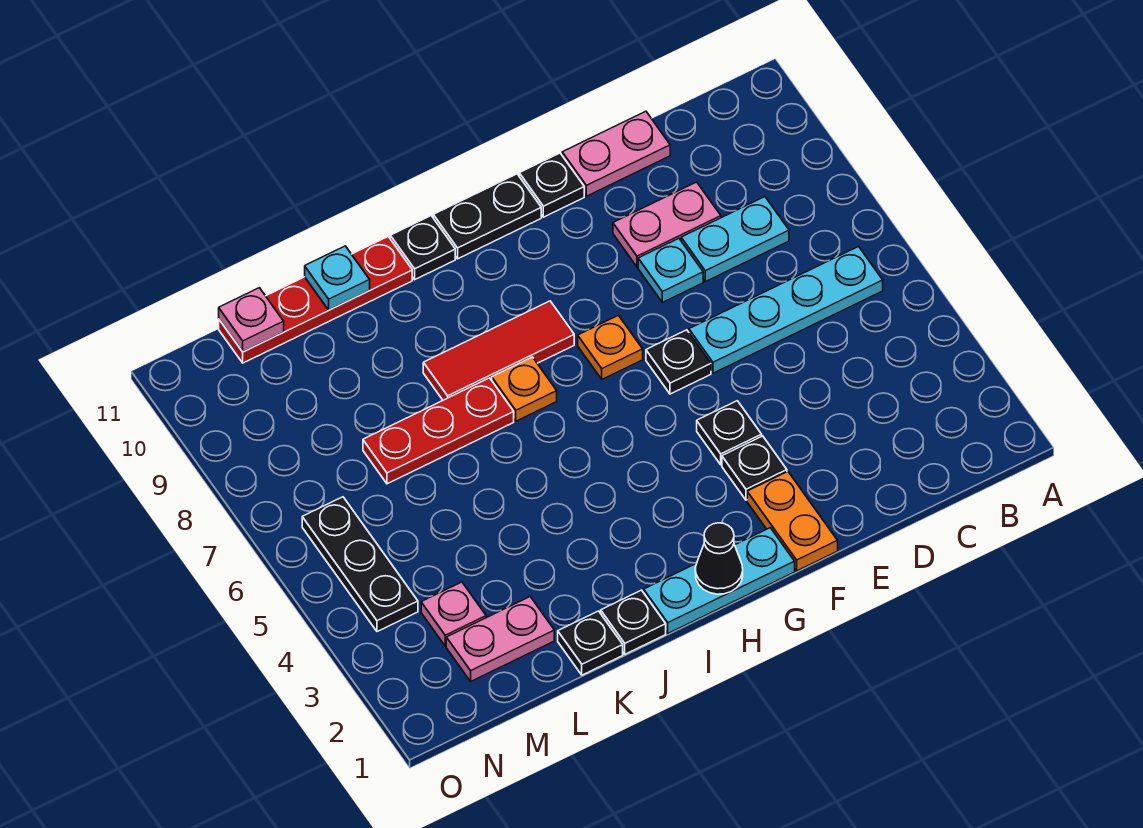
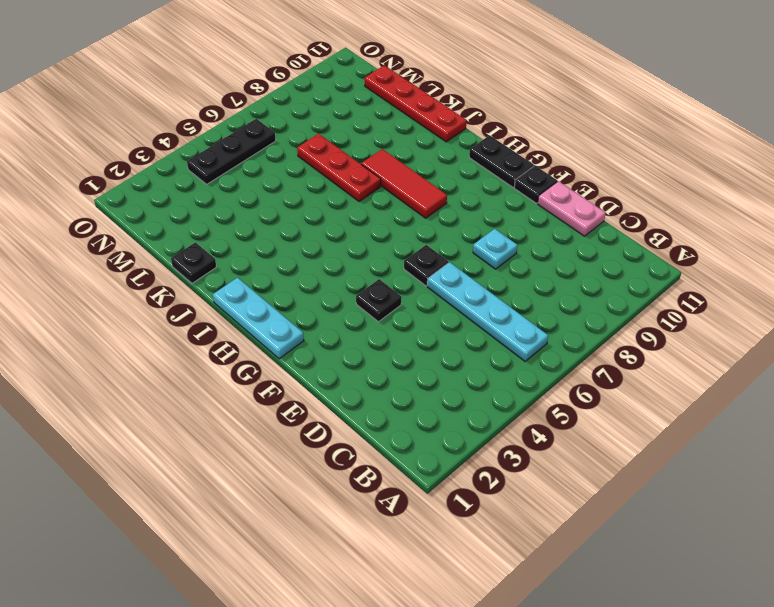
none -> cyan plate C8:D8 level 1
none -> pink plate D9:E9 level 1
none -> orange plate F1:F2 level 1

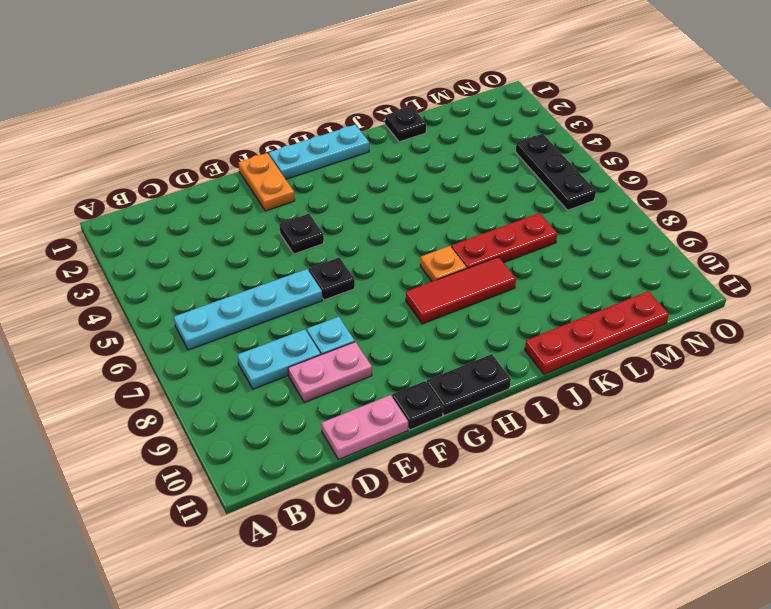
none -> black plate F3 level 1
none -> orange plate G7 level 1
none -> black plate I11 level 1

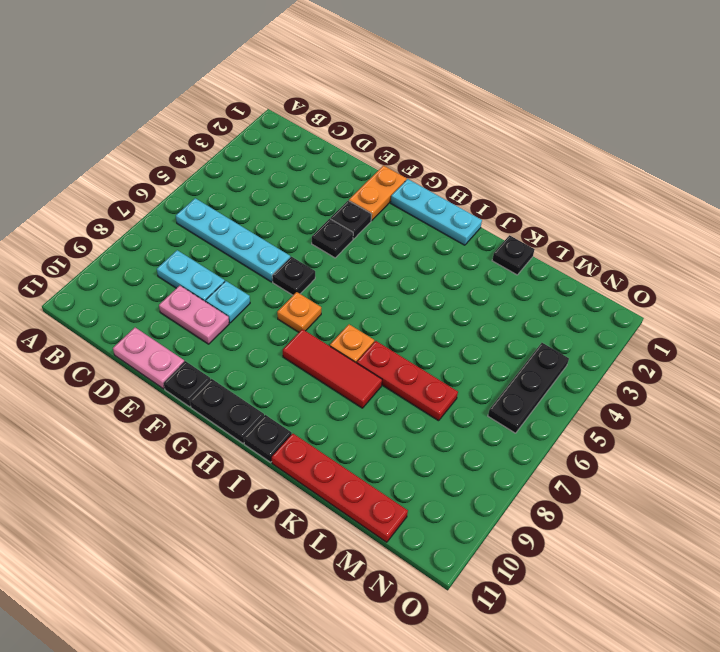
none -> black plate J1 level 1
none -> pink plate L2:M2 level 1
none -> pink plate M3 level 1

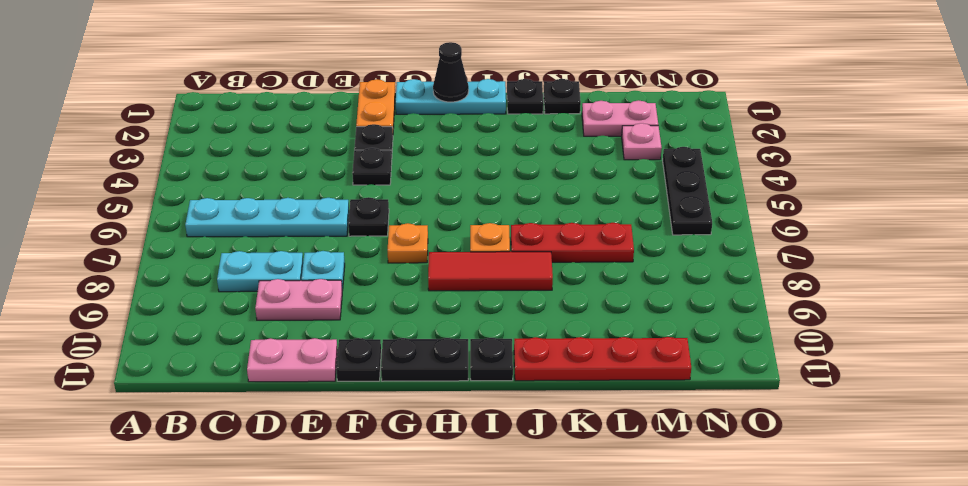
none -> cyan plate K11 level 2
none -> pink plate M11 level 2

